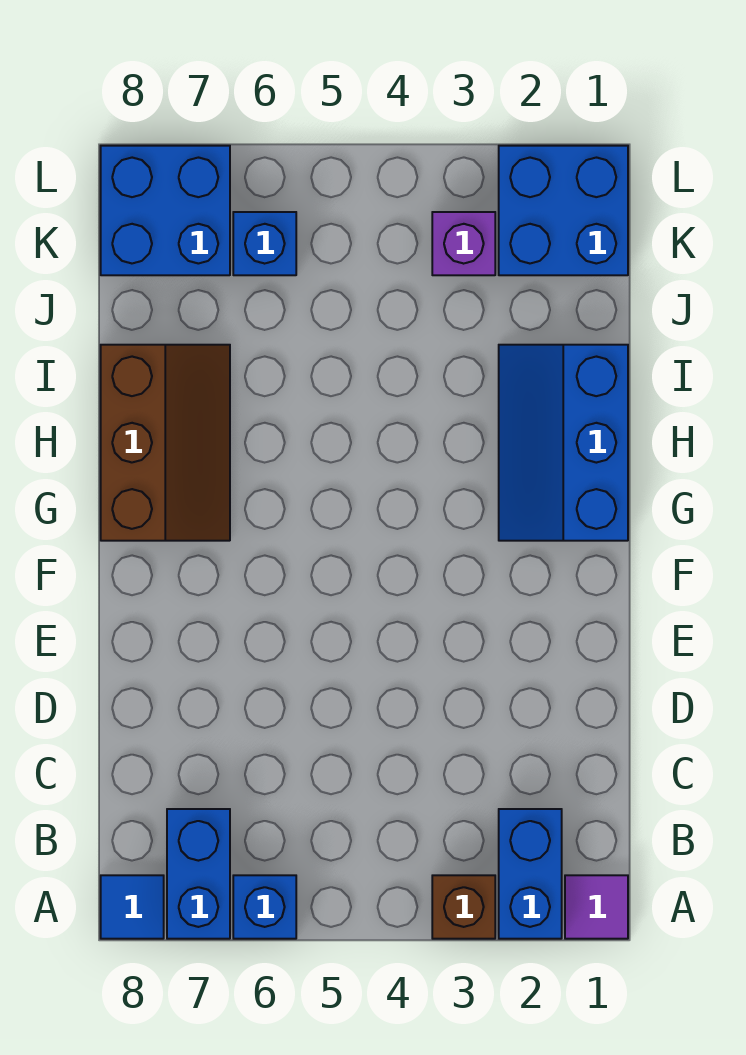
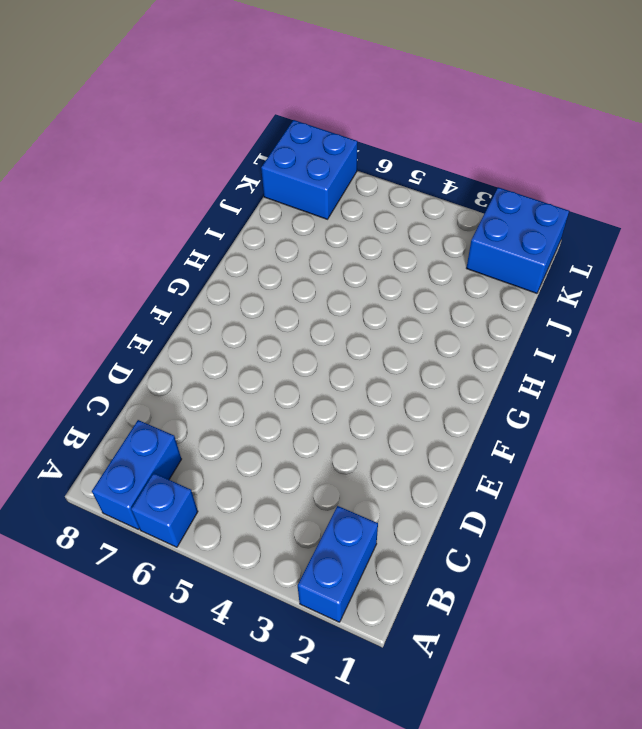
none -> purple tile A1 level 1
none -> brown brick A3 level 1
none -> blue tile A8 level 1

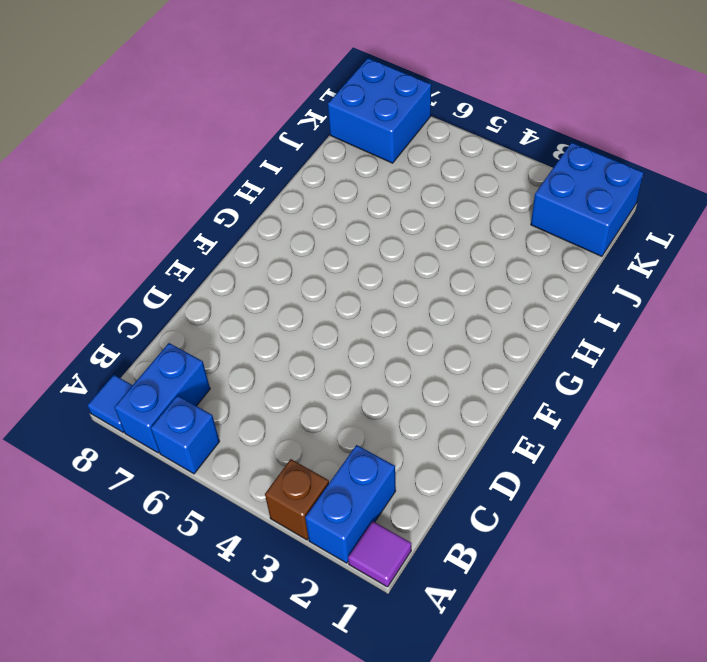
none -> blue slope G1:I2 level 1 top 1
none -> brown slope G7:I8 level 1 top 8
none -> purple brick K3 level 1

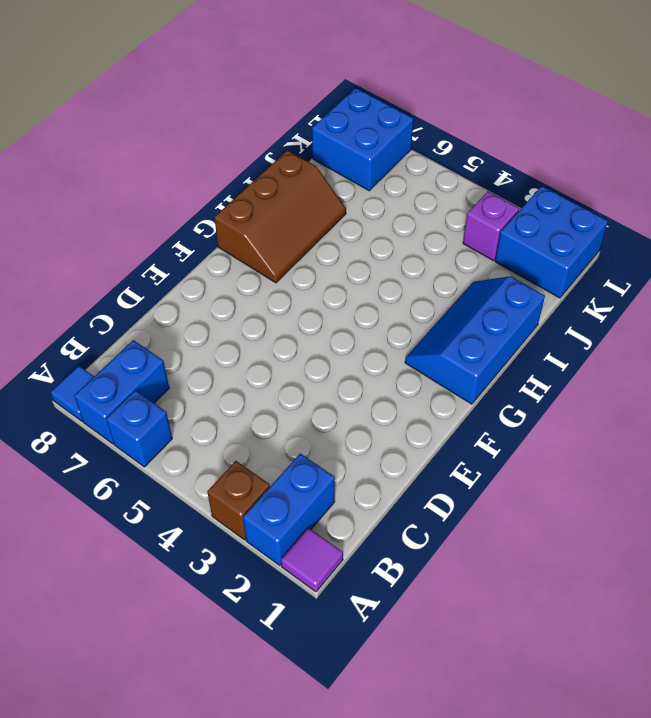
none -> blue brick K6 level 1

